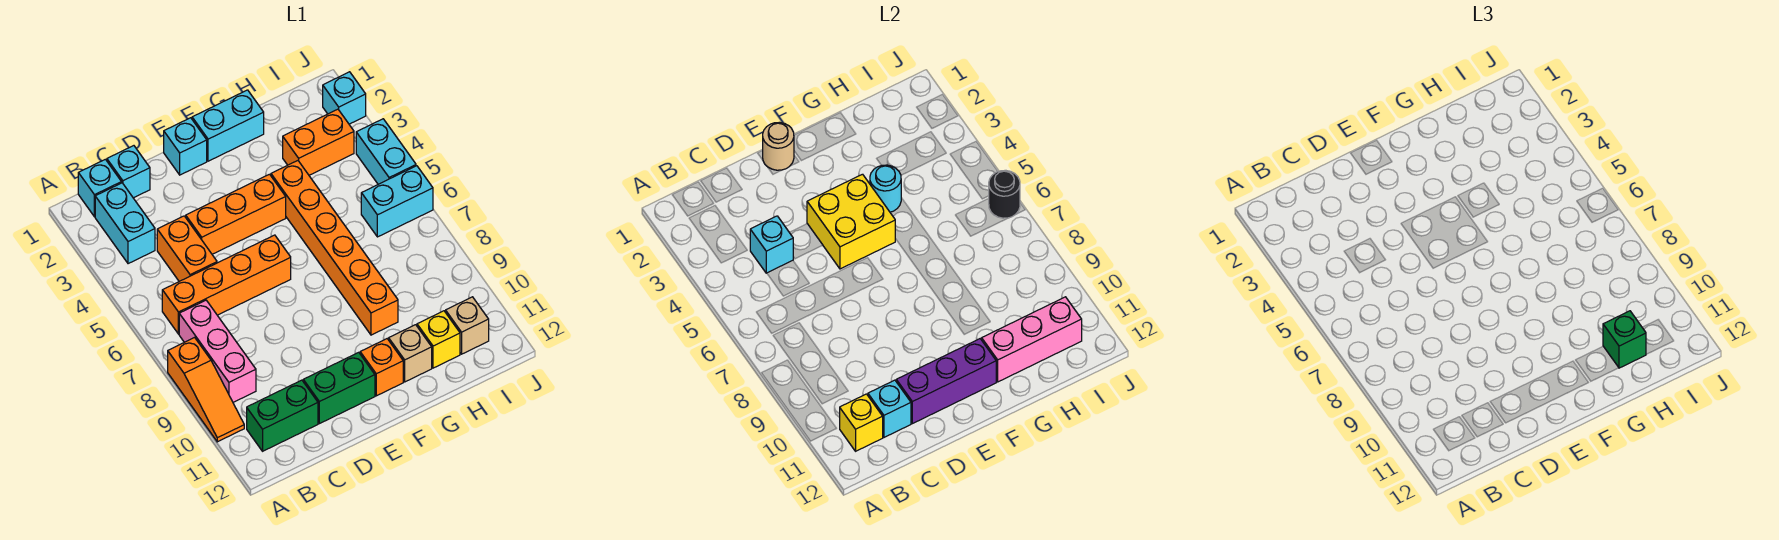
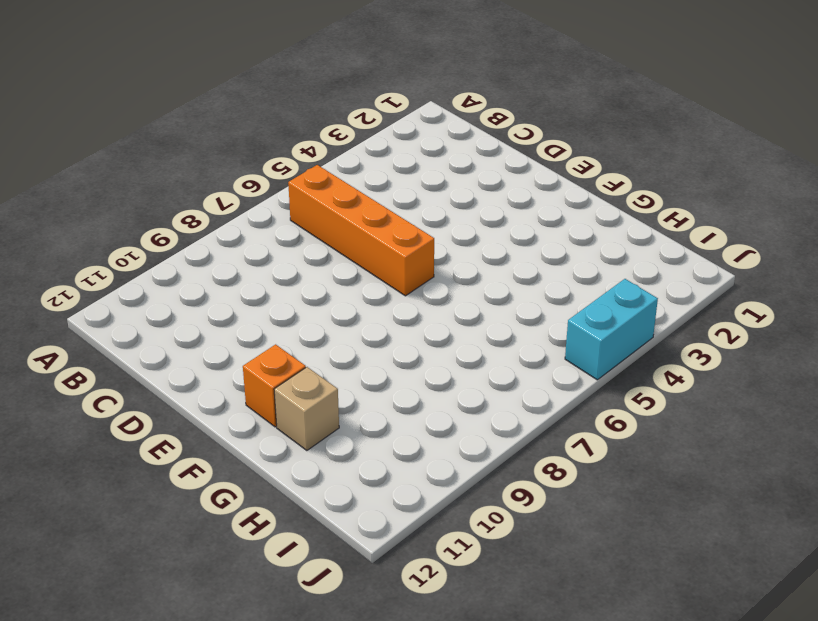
none -> orange slope A8:A10 level 1 top 8
none -> cyan brick B1 level 1
none -> cyan brick B2:B3 level 1
none -> pink brick B7:B9 level 1

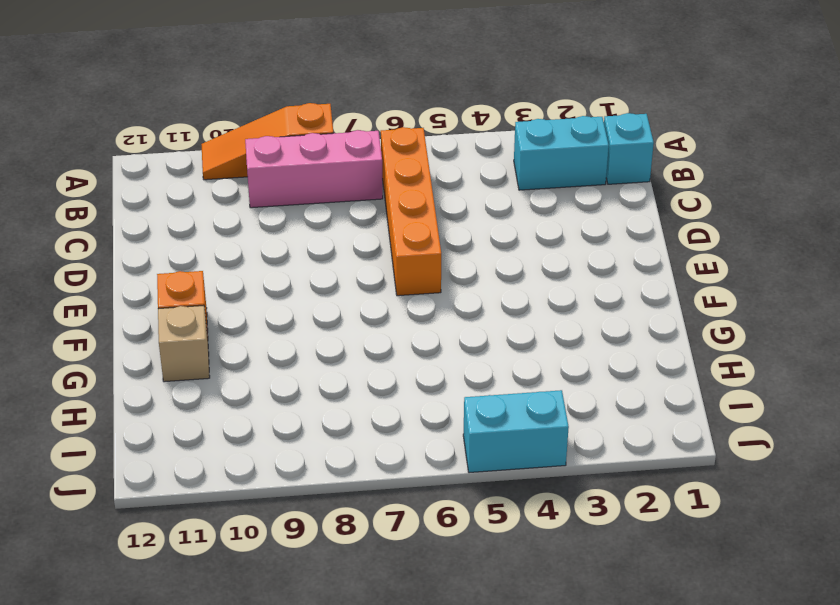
none -> green brick B11:C11 level 1
none -> cyan brick C1 level 1
none -> orange brick C4:C5 level 1
none -> orange brick D4:F4 level 1

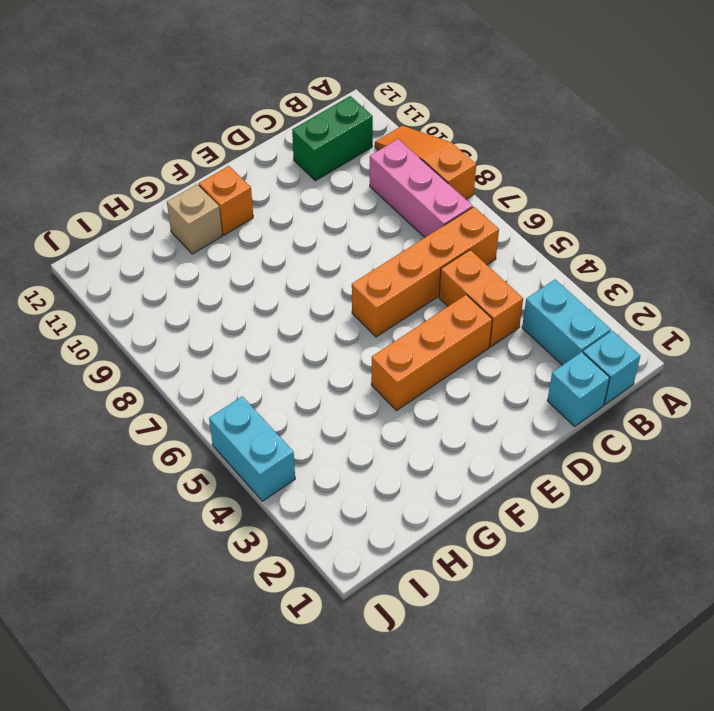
none -> green brick D11:E11 level 1
none -> cyan brick E1 level 1
none -> cyan brick F1:G1 level 1
none -> orange brick G4:G9 level 1

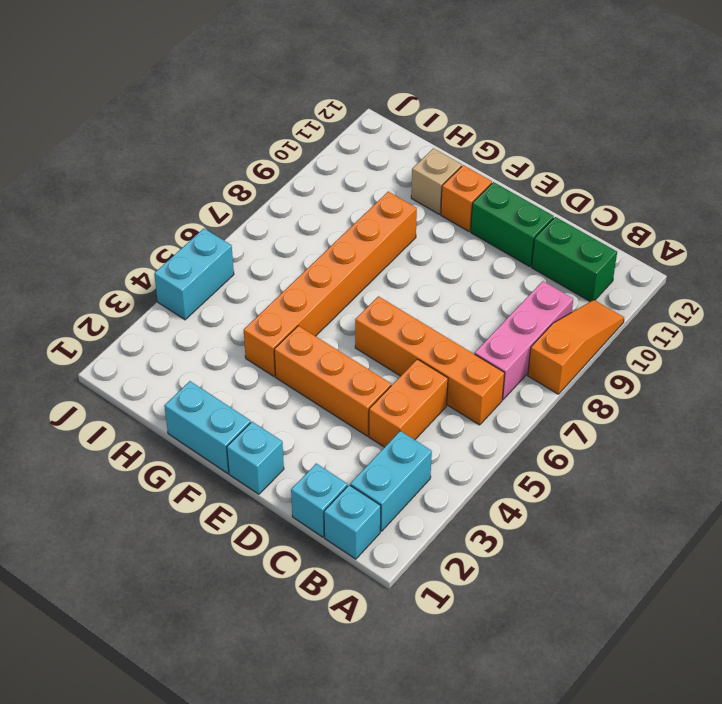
none -> orange brick H3:I3 level 1
none -> yellow brick H11 level 1
none -> cyan brick I6:J6 level 1
none -> tan brick I11 level 1

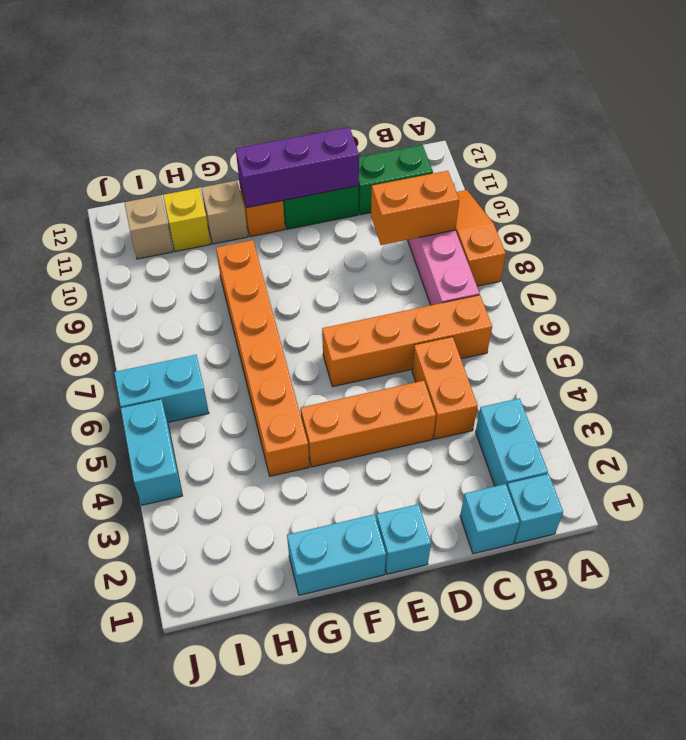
orange brick B9:C9 level 2 -> orange brick H3:I3 level 1
none -> cyan brick J2 level 1
none -> yellow brick B11 level 2
none -> cyan brick C4 level 2
none -> cyan brick C11 level 2

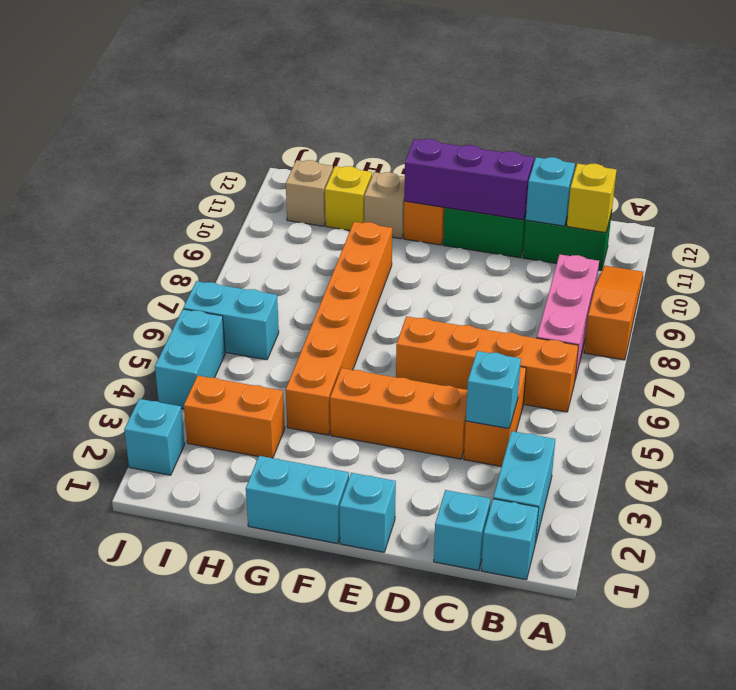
none -> tan round brick E1 level 2
none -> yellow brick E4:F5 level 2
none -> cyan round brick G4 level 2
none -> pink brick G11:I11 level 2

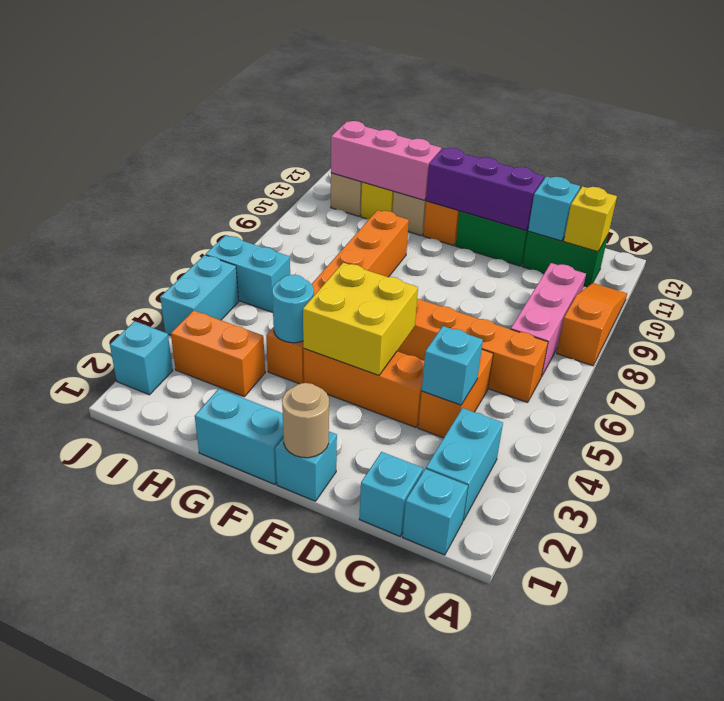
none -> black round brick J6 level 2
none -> green brick H11 level 3

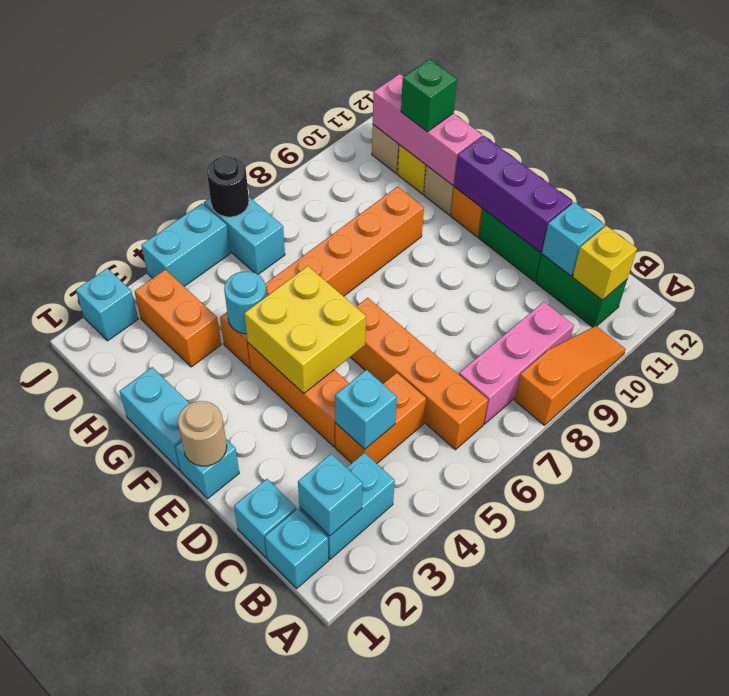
cyan brick B2 level 2 -> none

